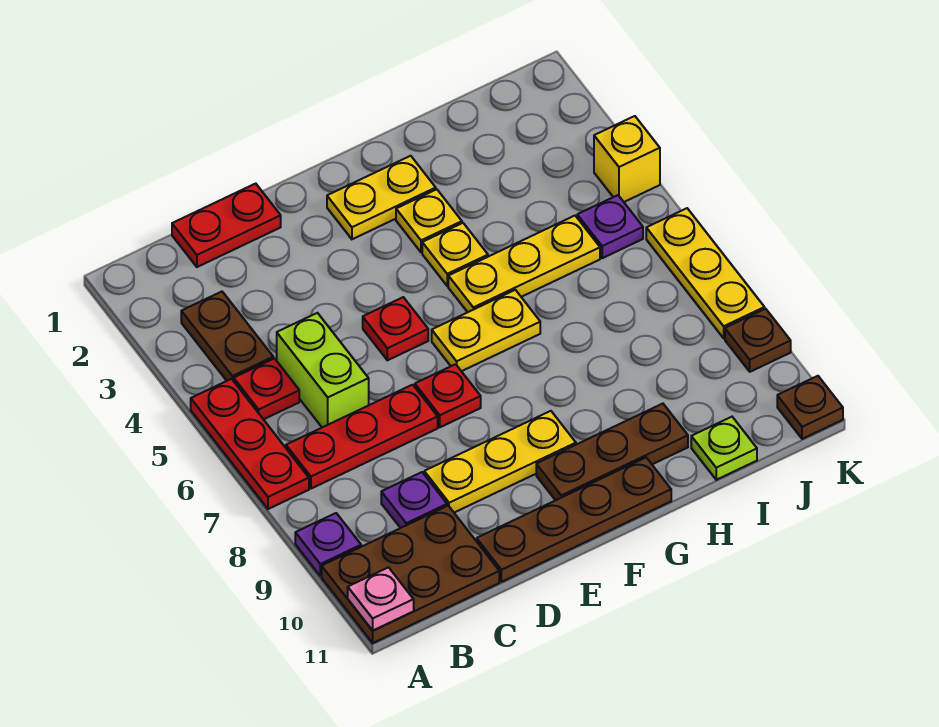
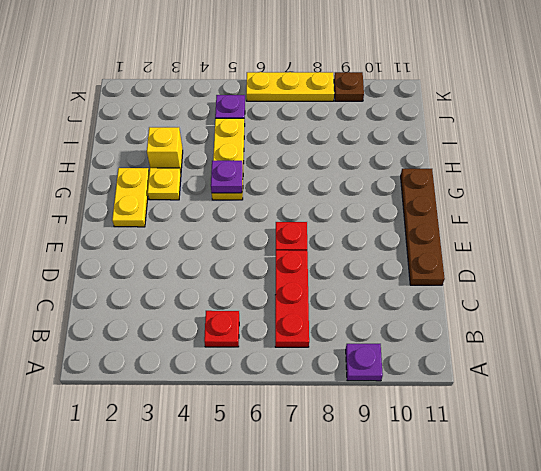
purple plate G5 level 2 -> purple plate C9 level 1
yellow brick H3 level 1 -> yellow brick K4 level 1
none -> red plate A5:A7 level 1
none -> brown plate A10:C11 level 1
none -> brown plate B3:B4 level 1

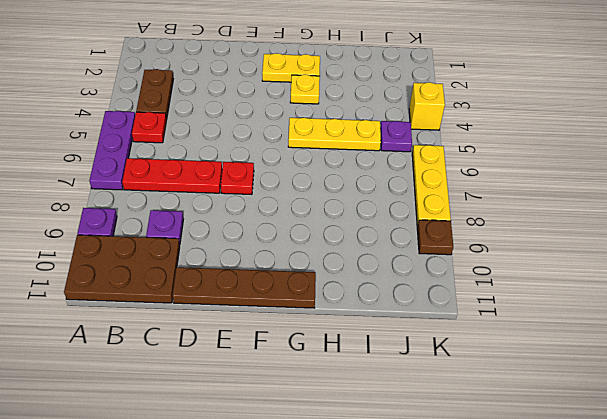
purple plate A5:A7 level 1 -> red plate A5:A7 level 1
none -> red plate C1:D1 level 1
none -> lime brick C5:C6 level 1
none -> yellow plate D9:F9 level 1

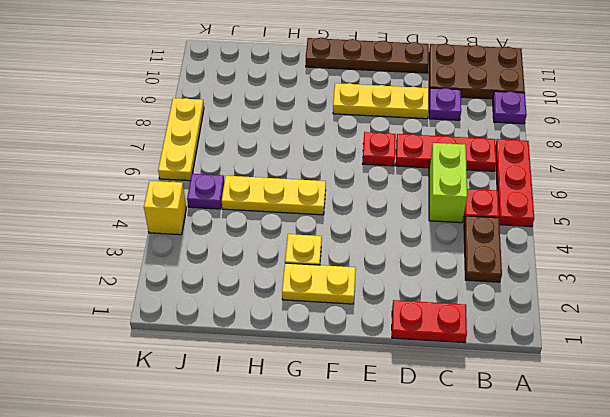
none -> red plate E5 level 1
none -> yellow plate F6:G6 level 1
none -> brown plate F10:H10 level 1

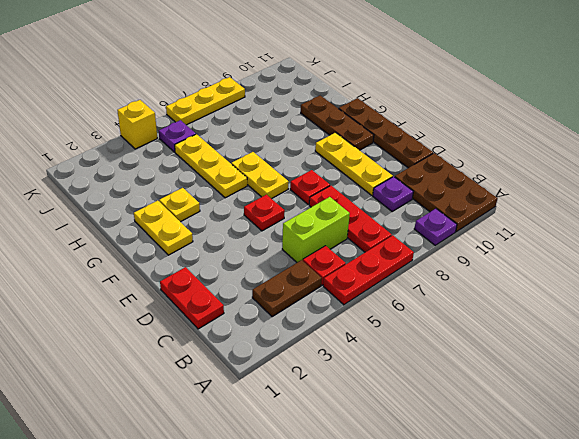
none -> yellow plate G4 level 1
none -> lime plate I11 level 1
none -> brown plate K9 level 1

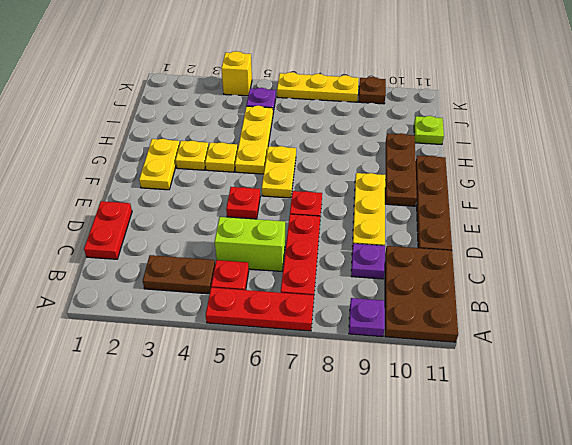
none -> brown plate K11 level 1
none -> pink plate A11 level 2

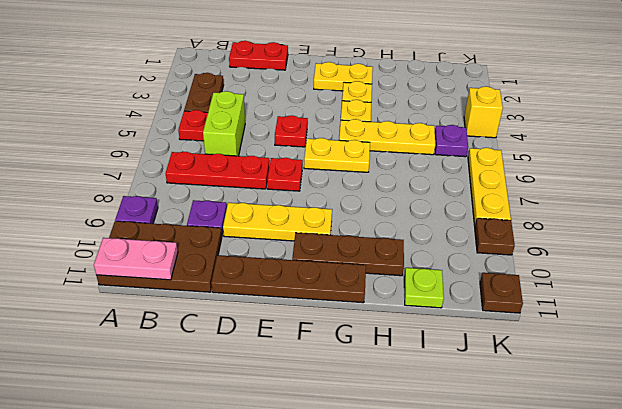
pink plate A11:B11 level 2 -> pink plate A11 level 2
none -> red plate A5:A7 level 1

